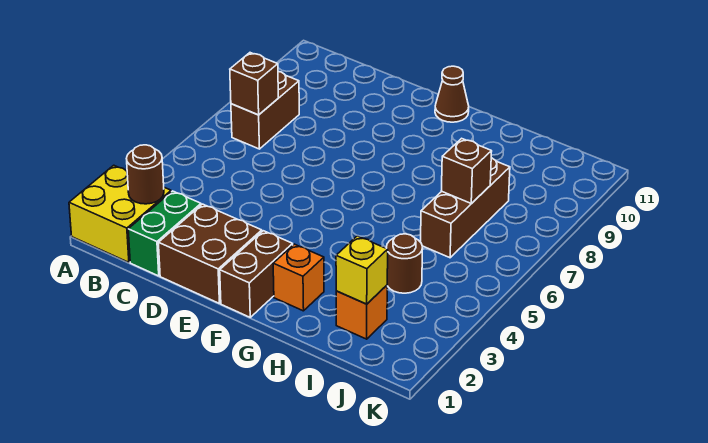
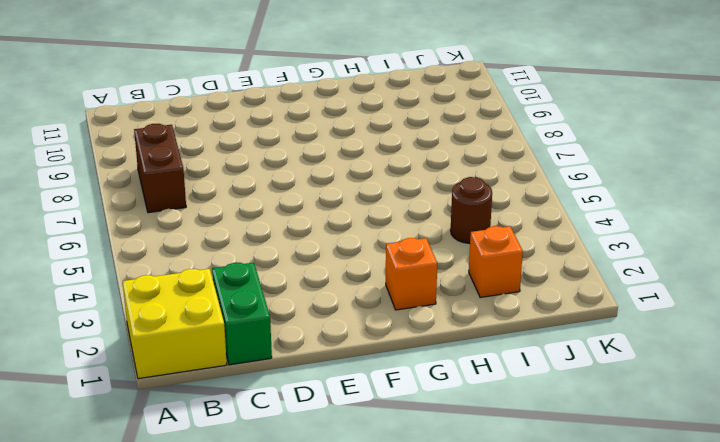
none -> brown brick D1:E2 level 1
none -> brown brick F1:F2 level 1
none -> brown cone F11 level 1

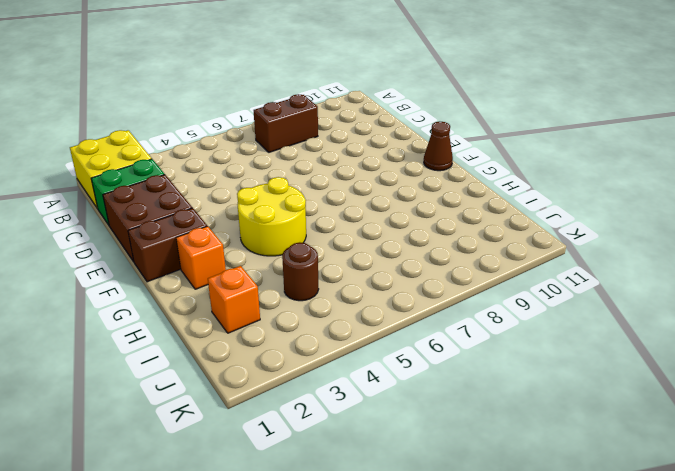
yellow round brick F4:G5 level 1 -> none
none -> brown brick I6:I8 level 1
none -> brown round brick B2 level 2
none -> brown brick B7 level 2

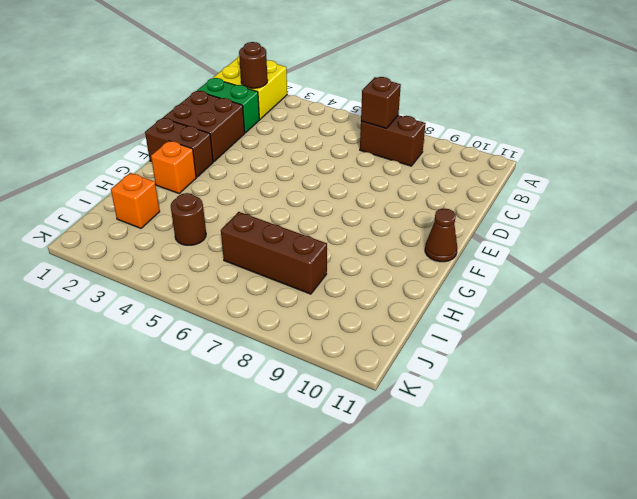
none -> yellow brick I2 level 2
none -> brown brick I7 level 2

